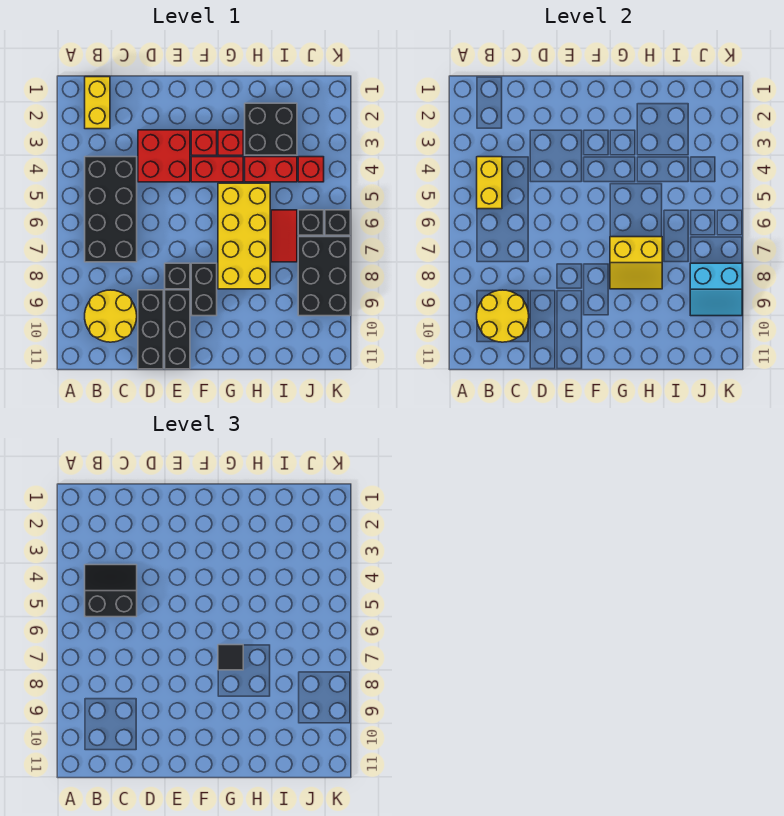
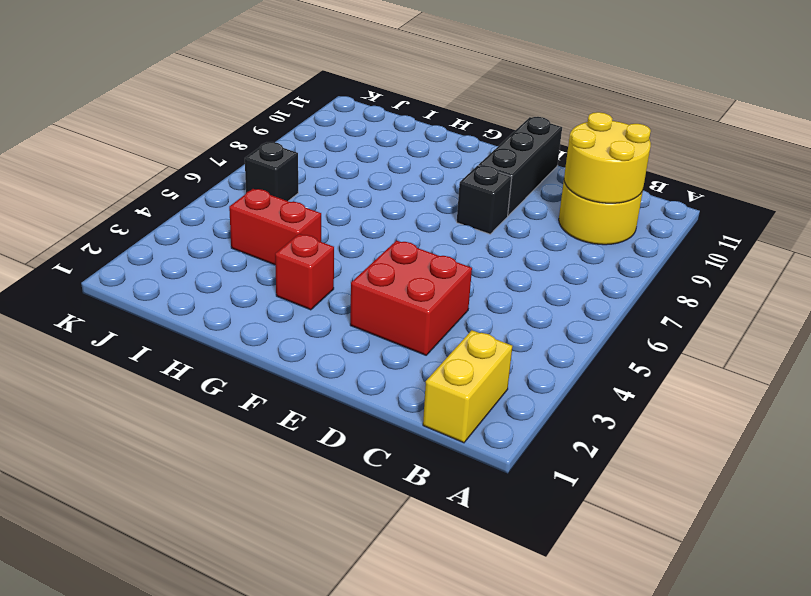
none -> black brick B4:C7 level 1
none -> black brick D9:D11 level 1
none -> red brick F3 level 1

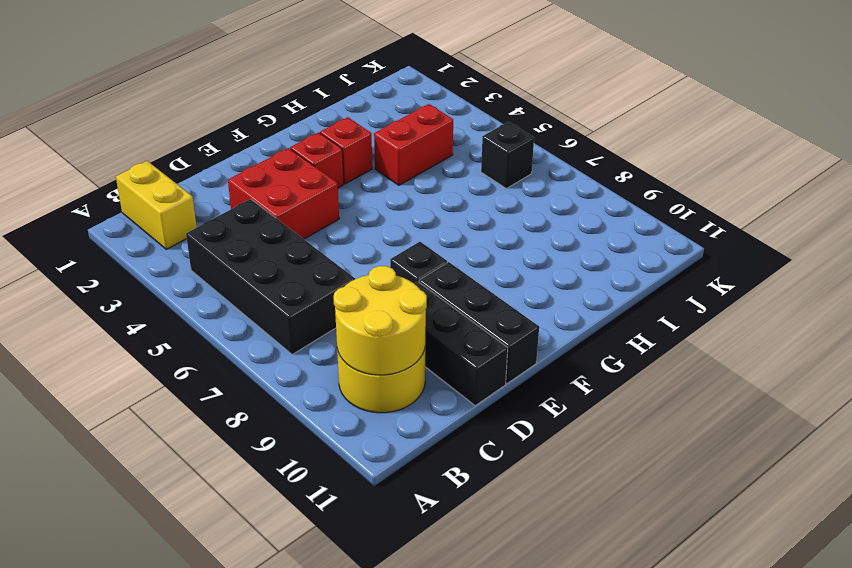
none -> red brick F4:G4 level 1
none -> black brick F8:F9 level 1
none -> yellow brick G5:H8 level 1

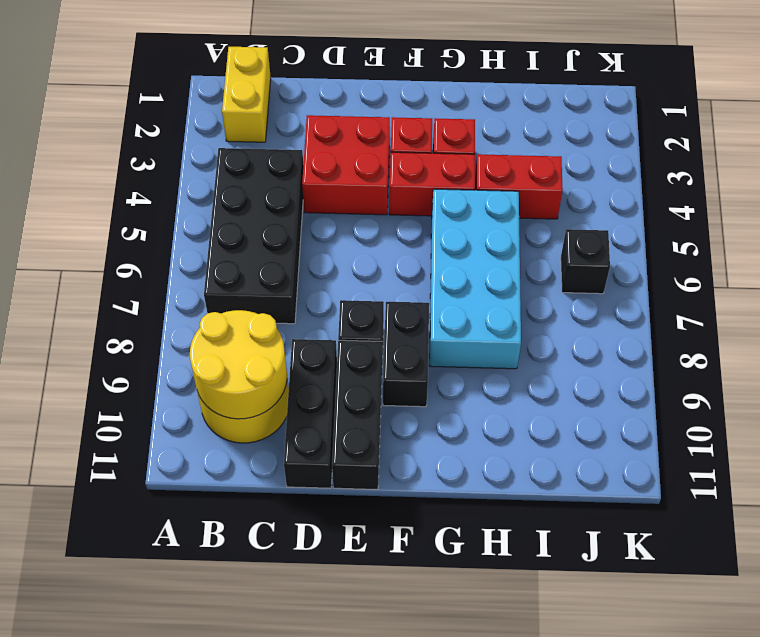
cyan brick G5:H8 level 1 -> yellow brick G5:H8 level 1
none -> black brick H2:I3 level 1
none -> red tile I6:I7 level 1
none -> red brick J4 level 1

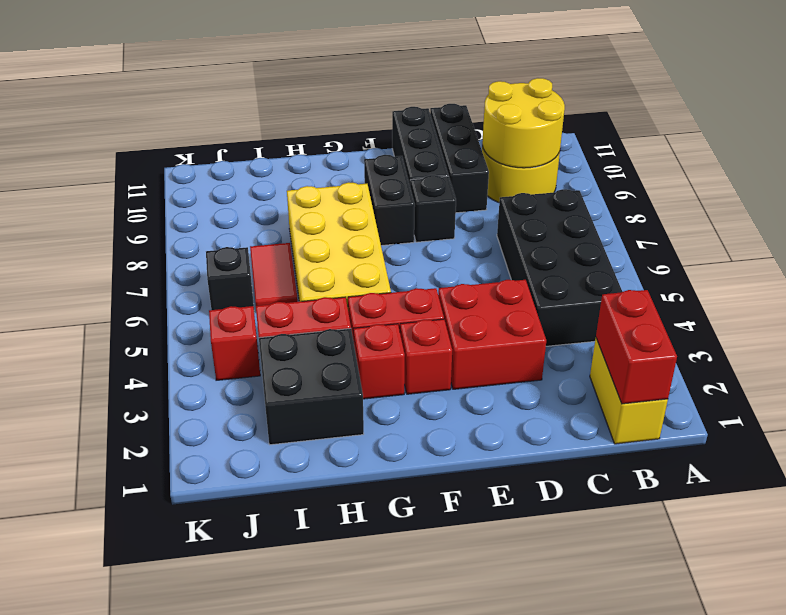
red brick B1:B2 level 2 -> none
none -> black brick J7:K9 level 1
none -> black brick K6 level 1
none -> yellow brick B4:B5 level 2

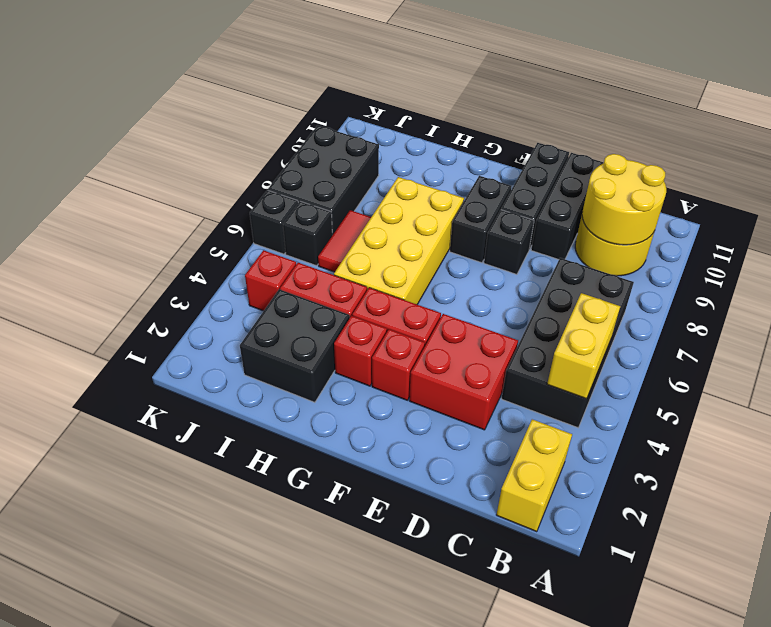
none -> yellow slope G7:H8 level 2 top 7
none -> cyan slope J8:K9 level 2 top 8
none -> black slope B4:C5 level 3 top 5

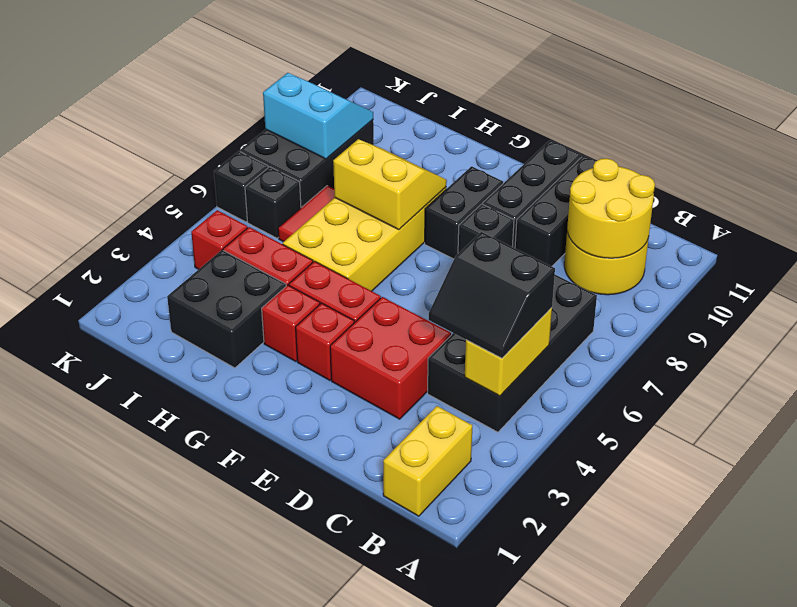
none -> black tile G7 level 3

